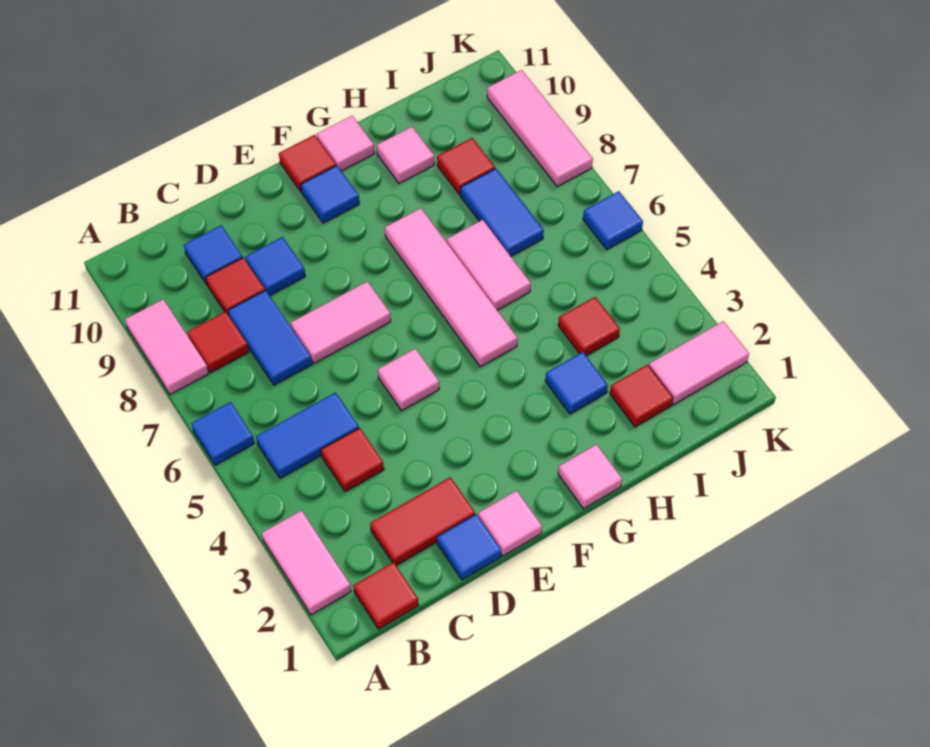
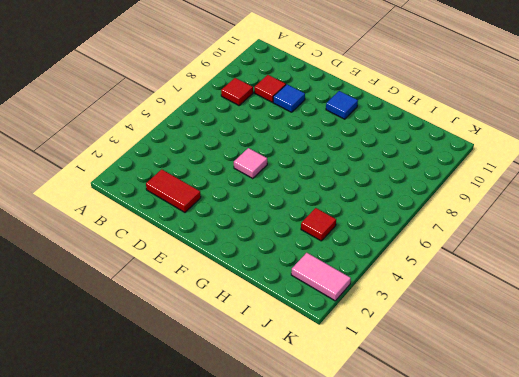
none -> pink tile A2:A3 level 1
none -> blue tile A6 level 1
none -> pink tile A8:A9 level 1
none -> red tile B1 level 1

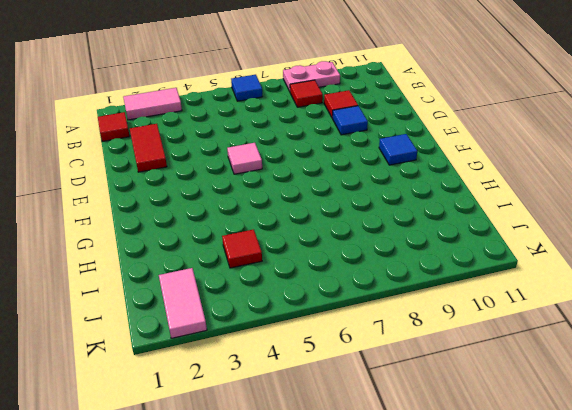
pink plate A8:A9 level 1 -> pink tile A8:A9 level 1
none -> blue tile B5:C5 level 1
none -> red tile C4 level 1
none -> blue tile C7:C8 level 1
none -> blue tile C10 level 1

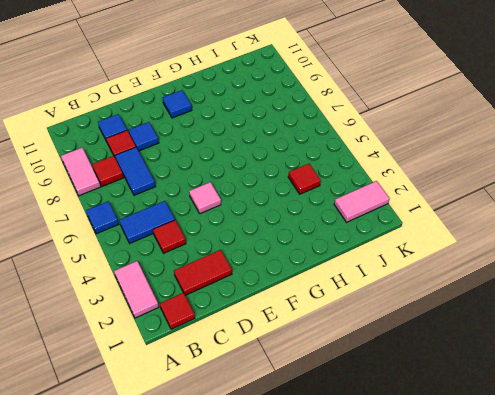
none -> blue tile D1 level 1
none -> pink tile D7:E7 level 1
none -> pink tile E1 level 1
none -> red tile F11 level 1

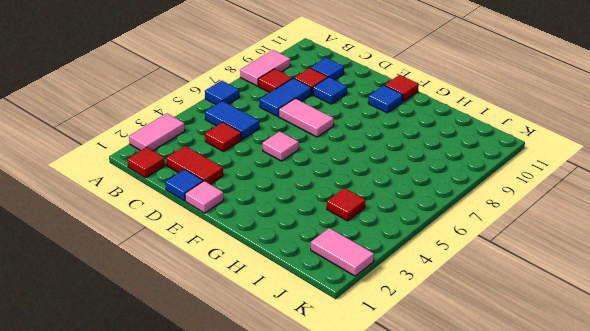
none -> pink tile G1 level 1
none -> pink tile G5:G8 level 1
none -> pink tile G11 level 1
none -> blue tile H3 level 1

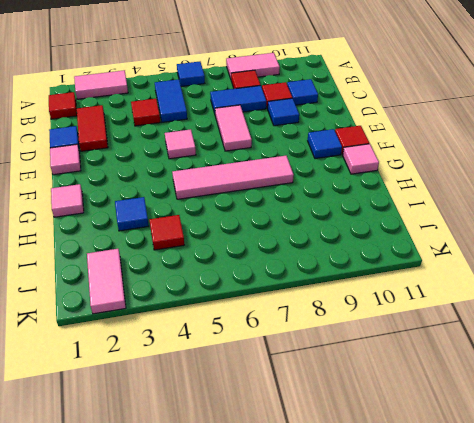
none -> pink tile H6:H7 level 1
none -> pink tile H10 level 1
none -> red tile I2 level 1
none -> blue tile I7:I8 level 1

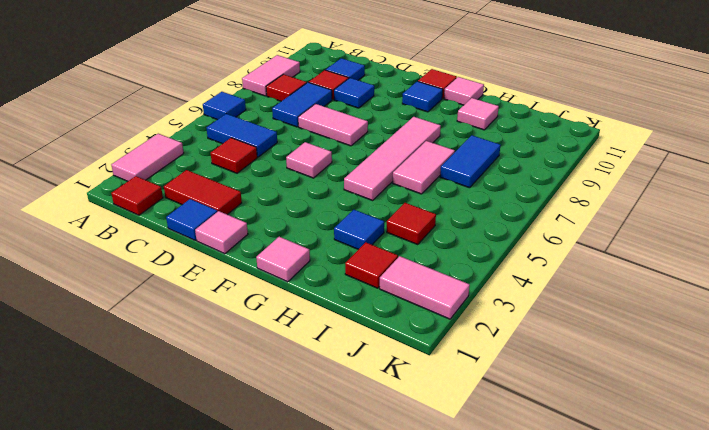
none -> red tile I9 level 1
none -> blue tile K6 level 1
none -> pink tile K8:K10 level 1

